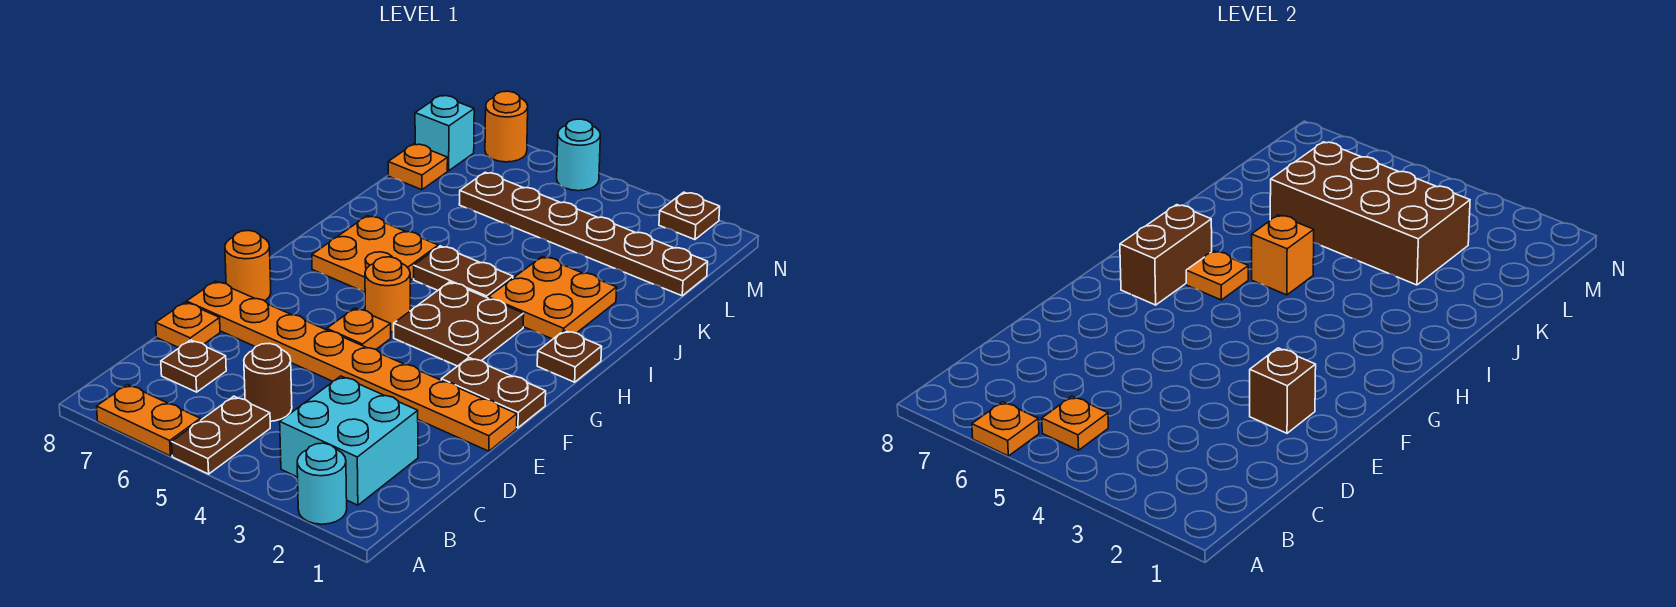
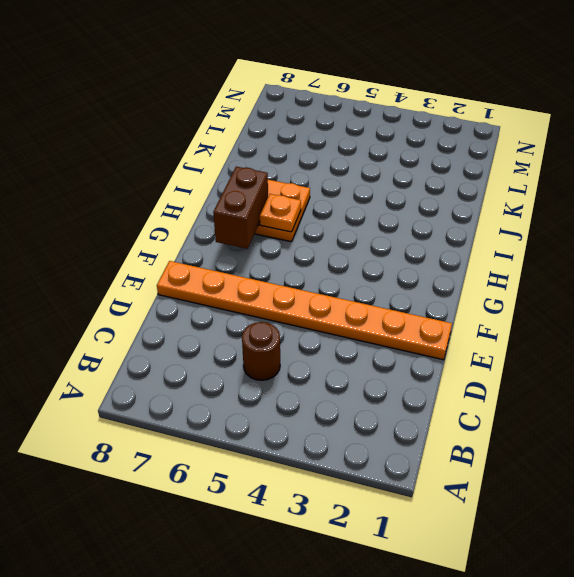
none -> cyan round brick A2 level 1
none -> brown plate A5:B5 level 1
none -> orange plate A6:A7 level 1
none -> cyan brick B2:C3 level 1

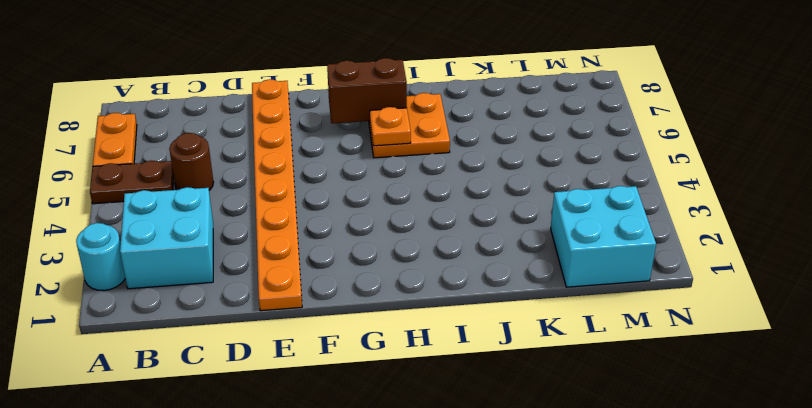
cyan brick L1:M2 level 1 -> brown plate L1:L6 level 1
none -> brown plate C7 level 1
none -> orange plate D8 level 1
none -> brown plate F1:F2 level 1
none -> orange plate F5 level 1

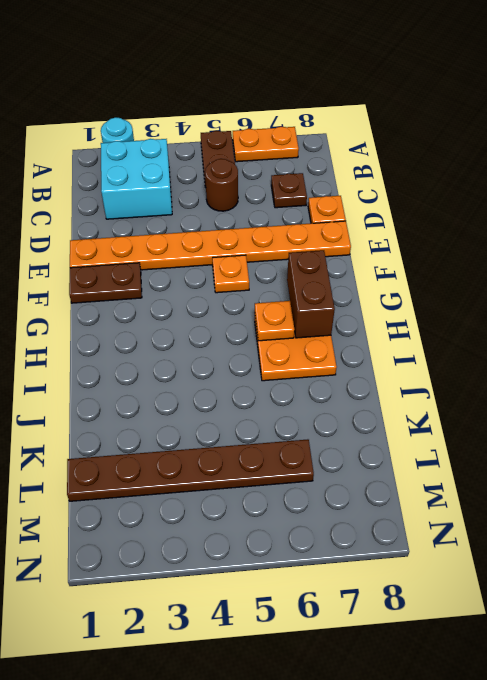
none -> orange round brick F8 level 1
none -> brown plate G3:H4 level 1
none -> orange round brick G5 level 1
none -> brown plate H1 level 1

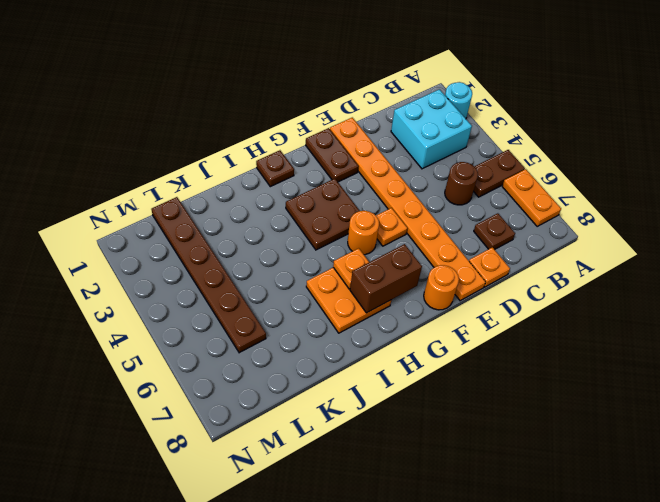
none -> orange plate I2:J3 level 1
none -> brown plate I4:I5 level 1
none -> orange plate L8 level 1
none -> cyan brick M8 level 1

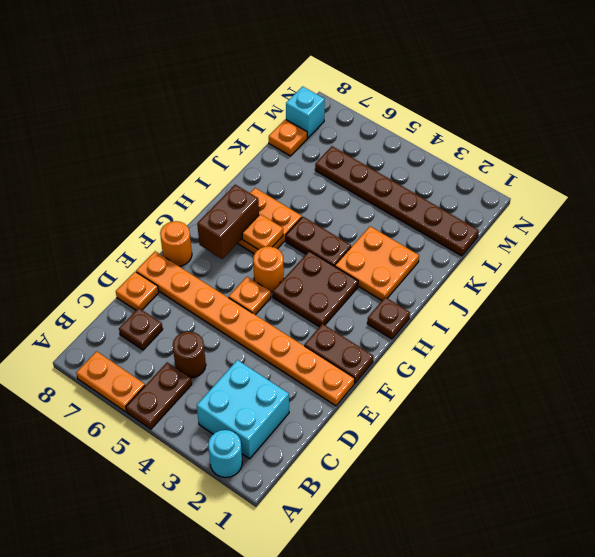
none -> brown plate N2 level 1
none -> cyan round brick N5 level 1
none -> orange round brick N7 level 1
none -> orange plate A6 level 2

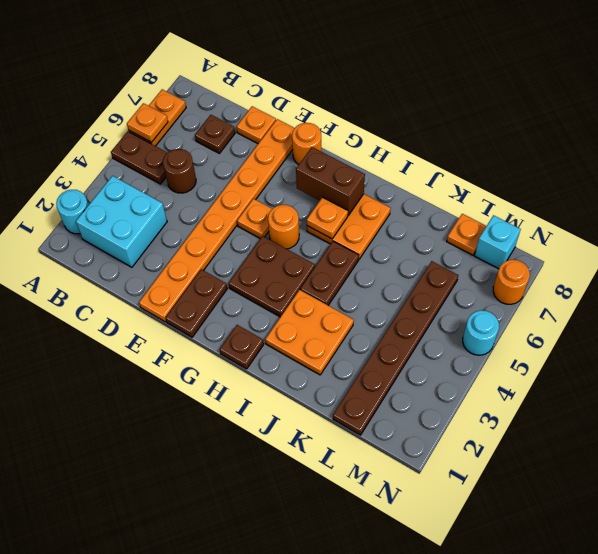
none -> brown plate N2 level 1
none -> orange plate B5 level 2
none -> brown brick E2 level 2
none -> orange brick I5 level 2

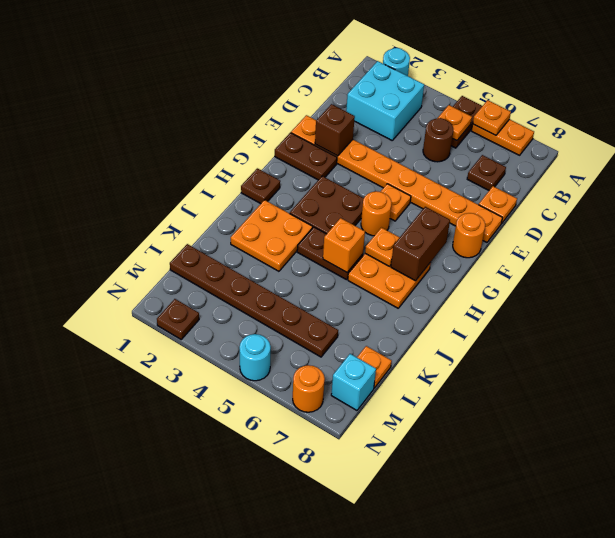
none -> brown brick K3:L6 level 2

